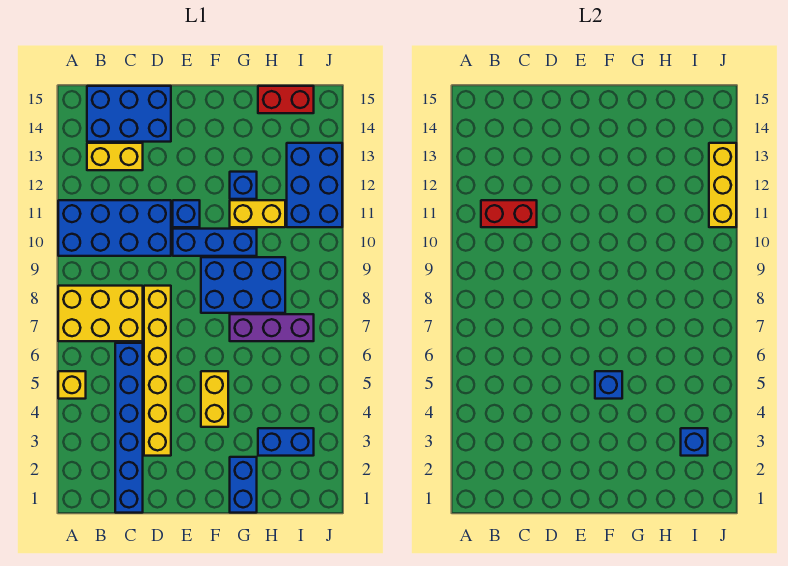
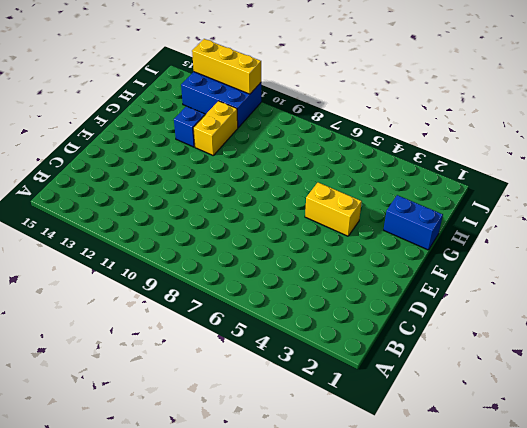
none -> yellow brick A5 level 1
none -> yellow brick A7:C8 level 1
none -> blue brick A10:D11 level 1

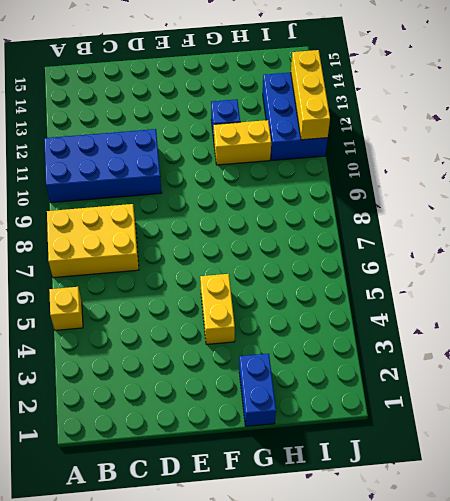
none -> yellow brick B13:C13 level 1
none -> blue brick B14:D15 level 1
none -> blue brick C1:C6 level 1

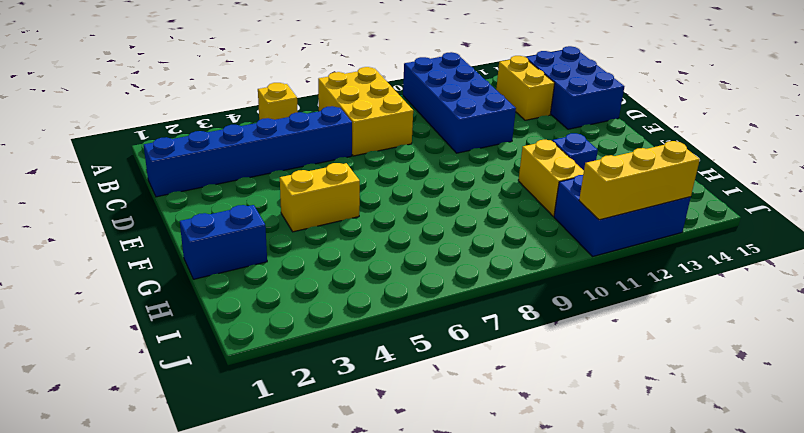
none -> yellow brick D3:D8 level 1
none -> blue brick E10:G10 level 1
none -> blue brick E11 level 1

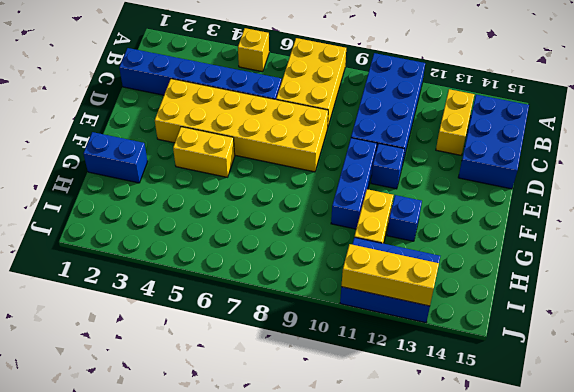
yellow brick D3:E8 level 1 -> yellow brick D3:D8 level 1
none -> blue brick F8:H9 level 1
none -> purple brick G7:I7 level 1
none -> blue brick H3:I3 level 1

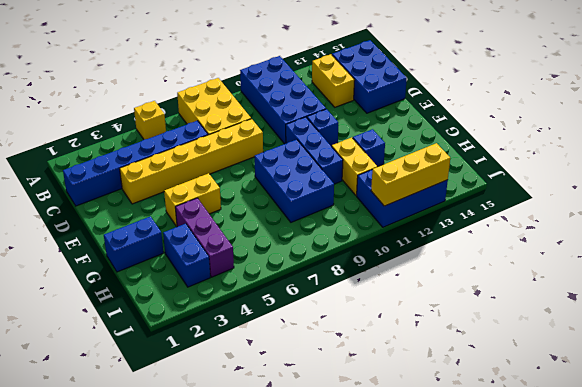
purple brick G4:I4 level 1 -> purple brick G7:I7 level 1
none -> red brick H15:I15 level 1
none -> red brick B11:C11 level 2
none -> blue brick F5 level 2

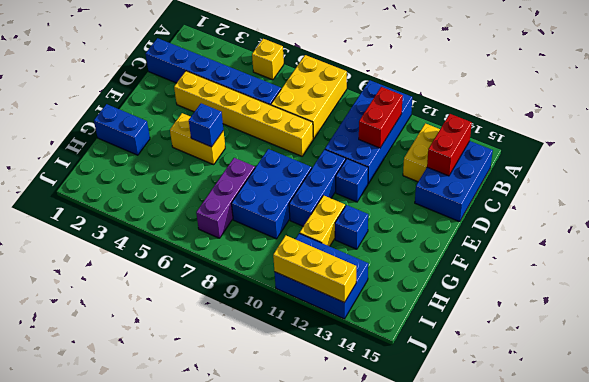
red brick B14:C14 level 2 -> red brick H15:I15 level 1
none -> blue brick H3:I3 level 1
none -> blue brick I3 level 2

